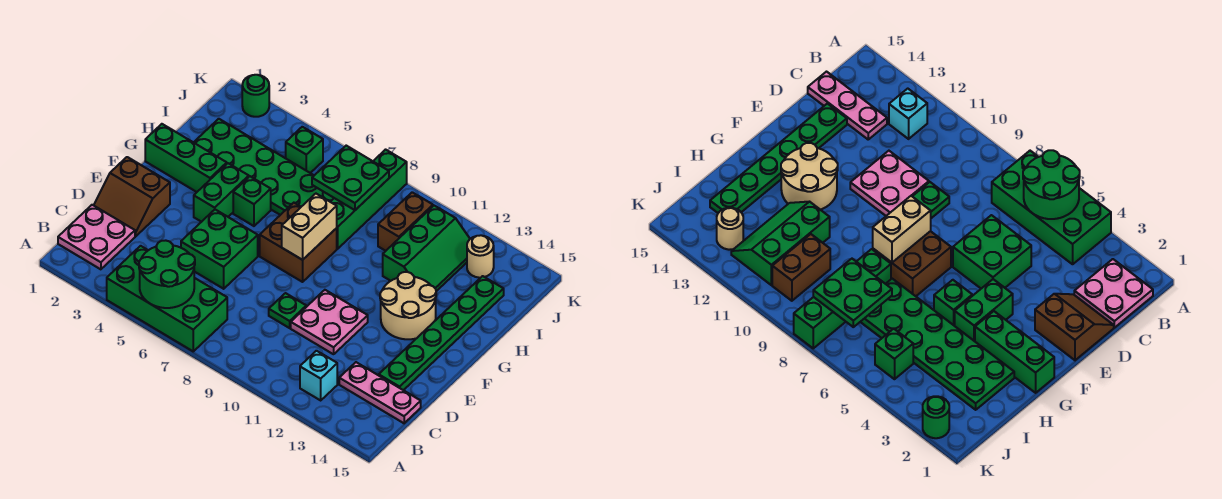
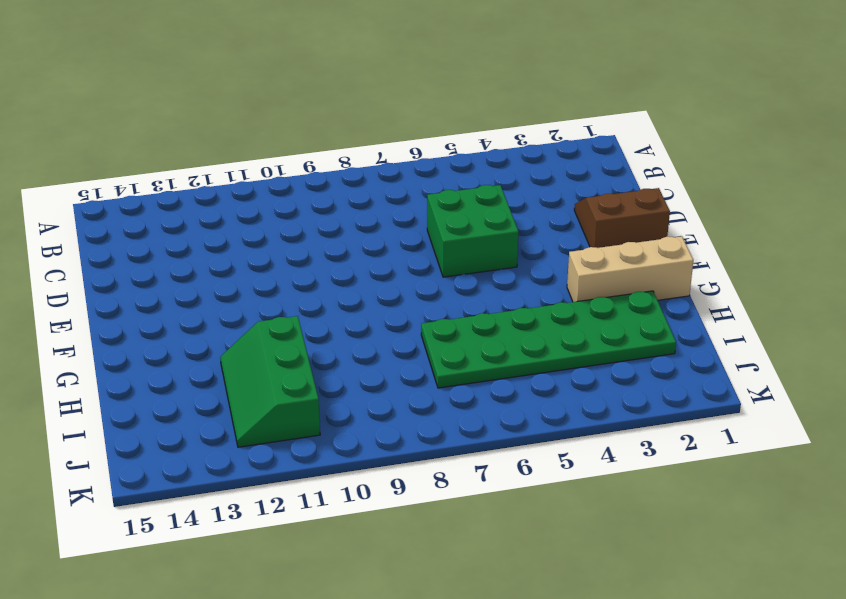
tan brick G1:G3 level 1 -> green brick G1:G3 level 1
none -> green brick A4:B7 level 1
none -> pink plate B1:C2 level 1
none -> cyan brick B12 level 1

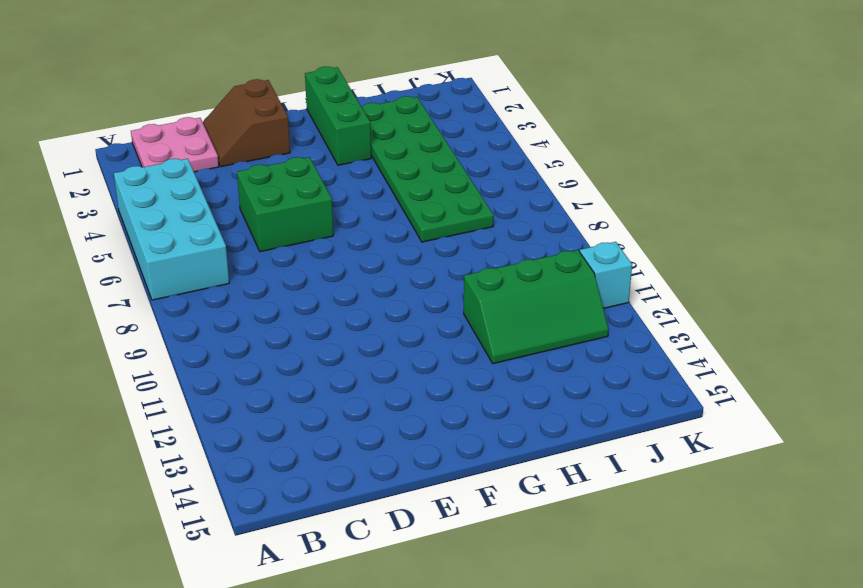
cyan brick A4:B7 level 1 -> green brick A4:B7 level 1
cyan brick K11 level 1 -> cyan brick B12 level 1
none -> pink plate C13:C15 level 1
none -> green plate D9 level 1
none -> pink plate D10:E11 level 1

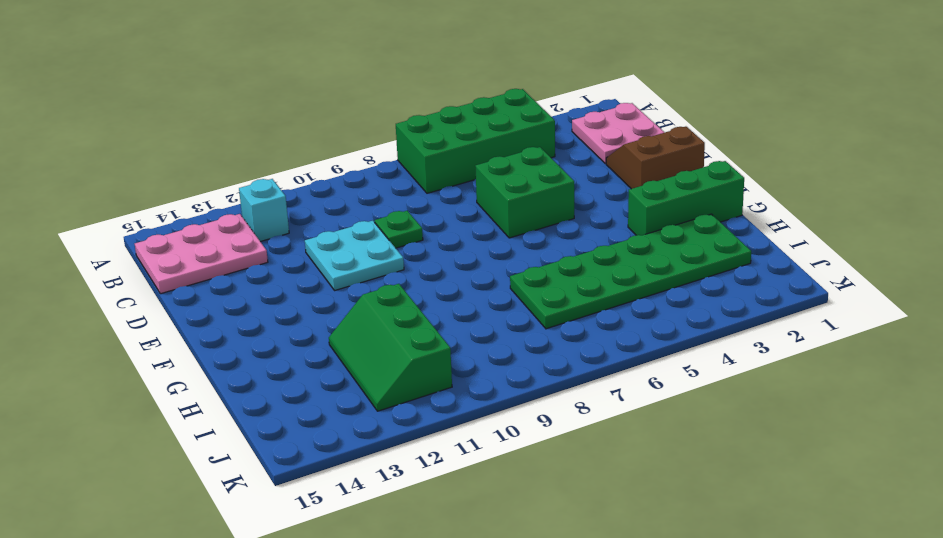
pink plate B13:C15 level 1 -> pink plate C13:C15 level 1
cyan plate D10:E11 level 1 -> pink plate D10:E11 level 1
none -> green plate D14:I14 level 1
none -> green brick F4:G4 level 1
none -> brown brick F7:G8 level 1

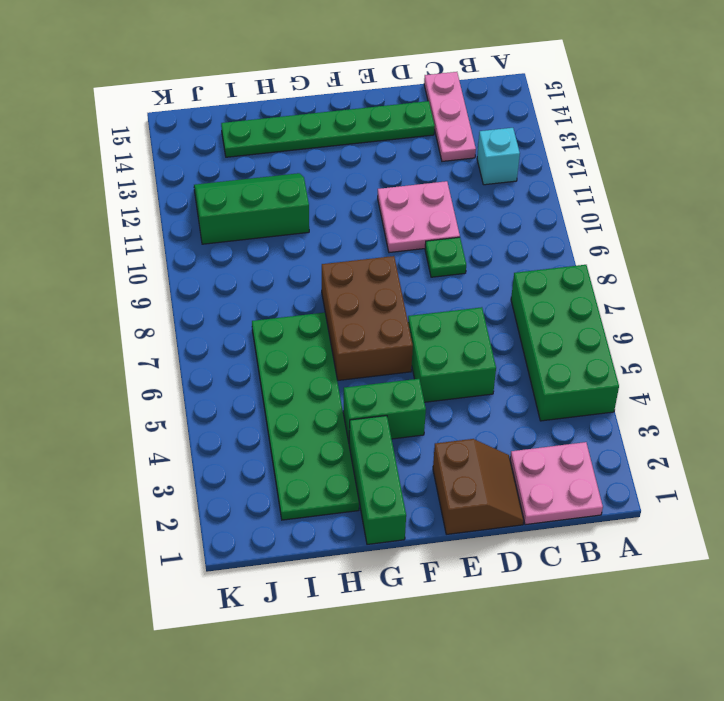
brown brick F6:G8 level 1 -> brown brick F7:G8 level 1
none -> tan round brick F12:G13 level 1
none -> green brick G5 level 1
none -> green brick H8:K8 level 1

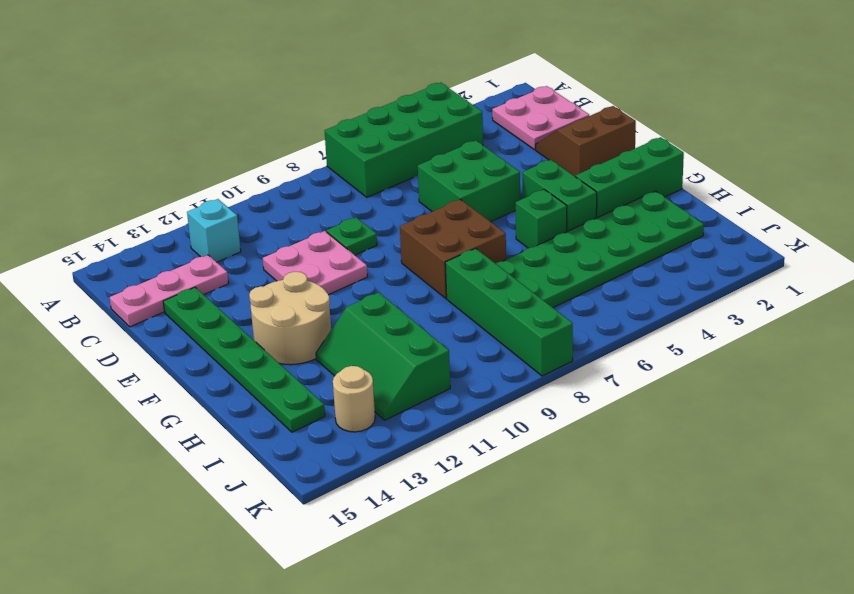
none -> brown brick I10:J10 level 1
none -> green brick J5 level 1
none -> green round brick K2 level 1

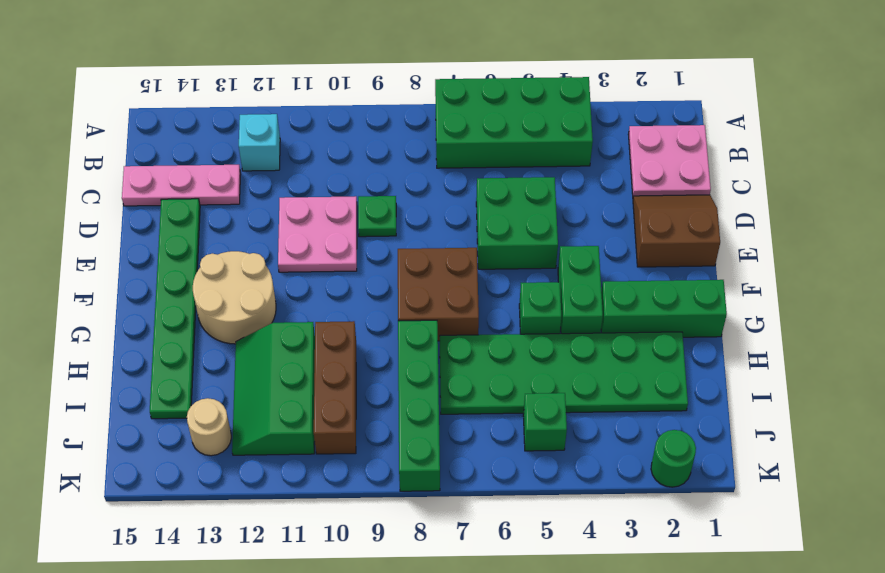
brown brick H10:J10 level 1 -> brown brick I10:J10 level 1
none -> green round brick A5:B6 level 2
none -> tan brick F8:G8 level 2
none -> green plate I7:J8 level 2

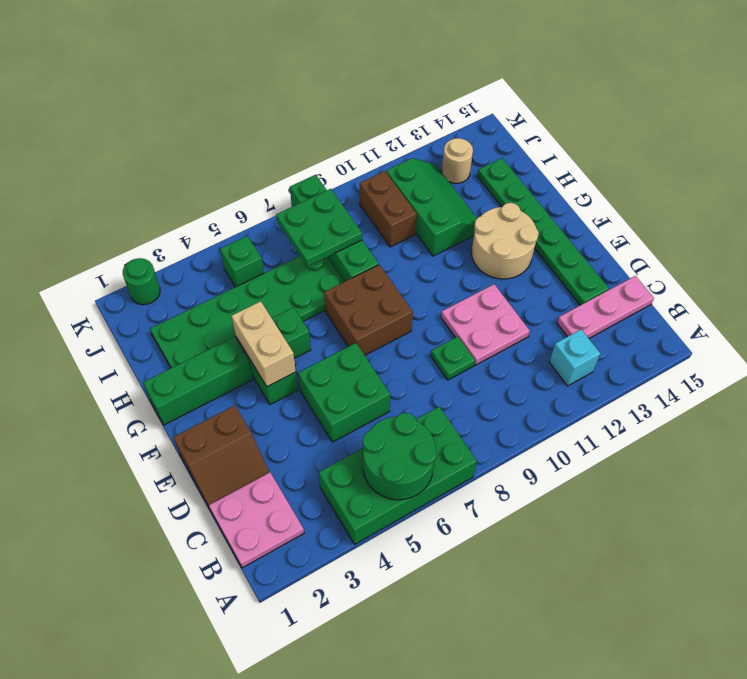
tan brick F4:G4 level 2 -> tan brick F8:G8 level 2

